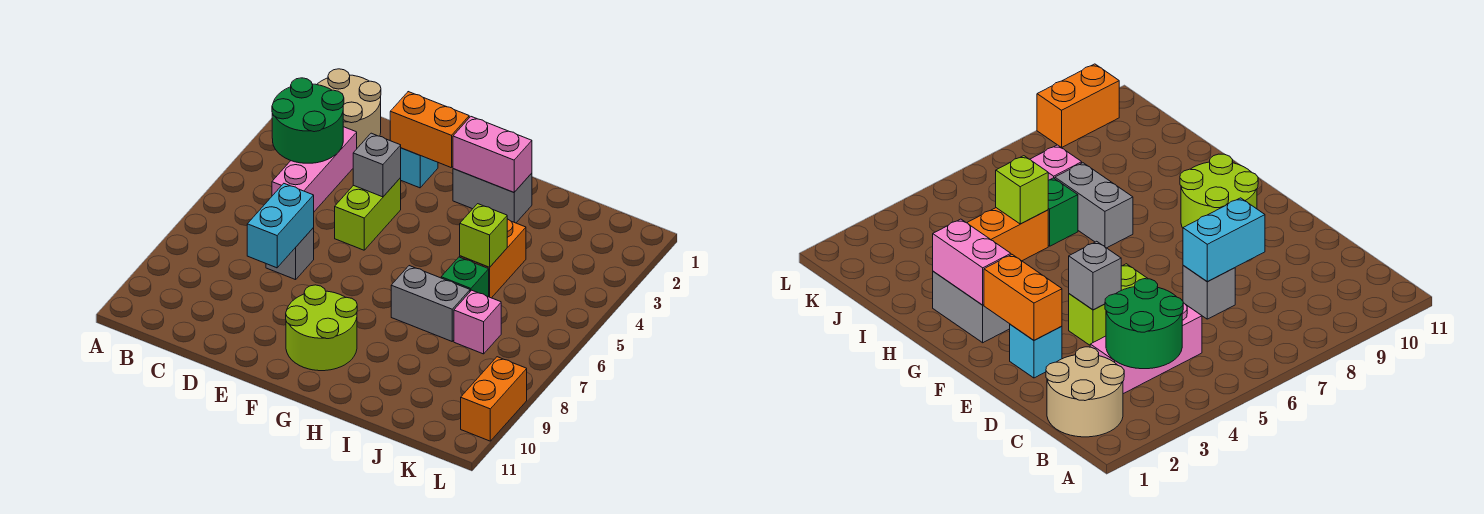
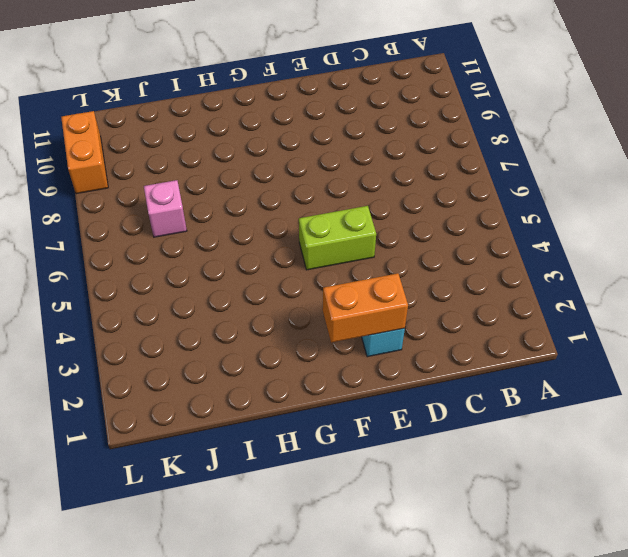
lime brick E5:F5 level 1 -> lime brick E4:E5 level 1
none -> tan round brick B1:C2 level 1
none -> pink brick C3:C5 level 1
none -> grey brick D7 level 1

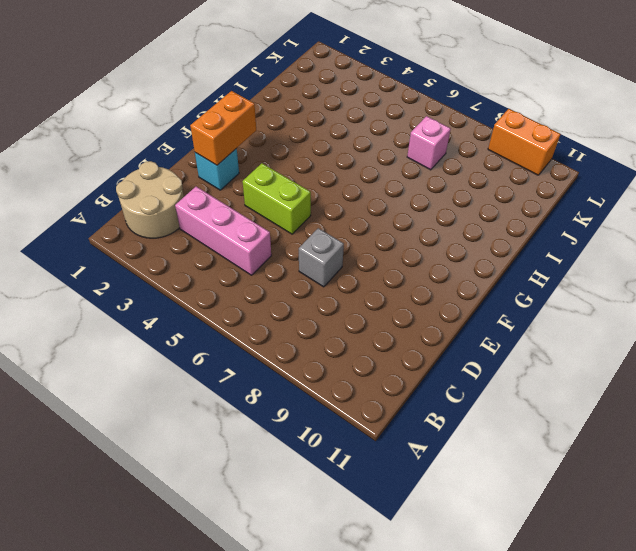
none -> lime round brick F9:G10 level 1
none -> grey brick G2:H2 level 1
none -> grey brick H7:I7 level 1

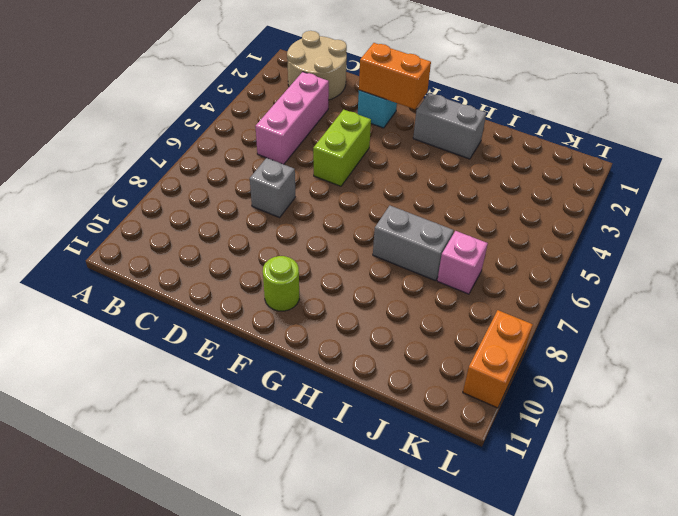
lime round brick F10 level 1 -> lime round brick F9:G10 level 1
none -> orange brick I4:I5 level 1
none -> green brick I6 level 1
none -> green round brick B3:C4 level 2

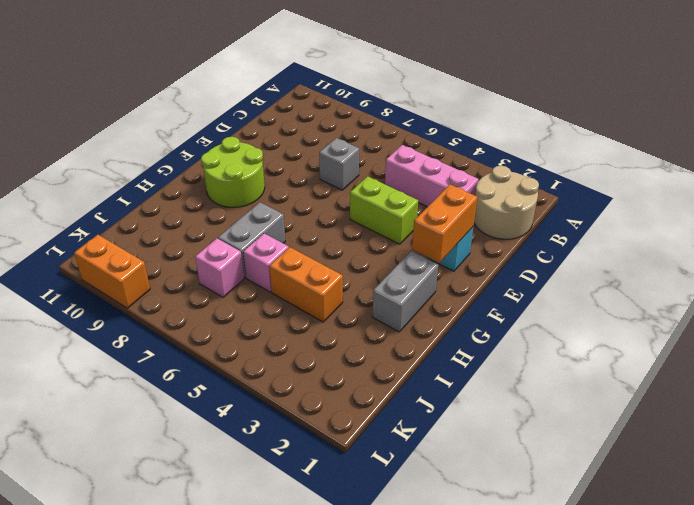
pink brick I6 level 1 -> green brick I6 level 1
none -> green round brick B3:C4 level 2
none -> cyan brick D7:D8 level 2
none -> grey brick E4 level 2

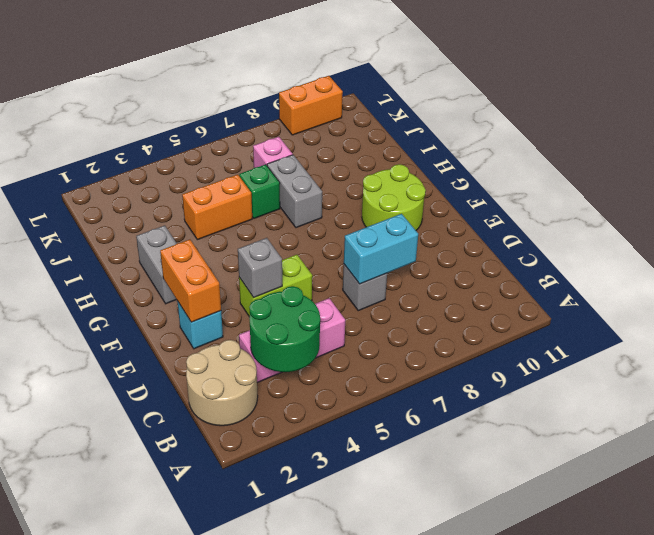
none -> pink brick G2:H2 level 2
none -> lime brick I5 level 2

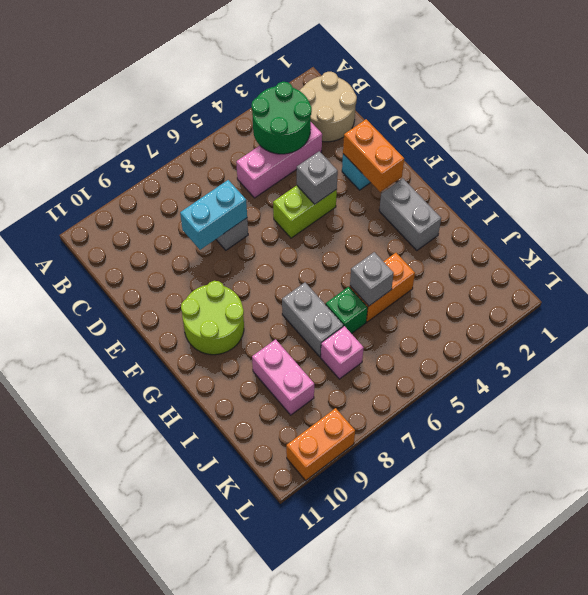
grey brick I5 level 2 -> lime brick I5 level 2
pink brick I9:J9 level 1 -> pink brick G2:H2 level 2

